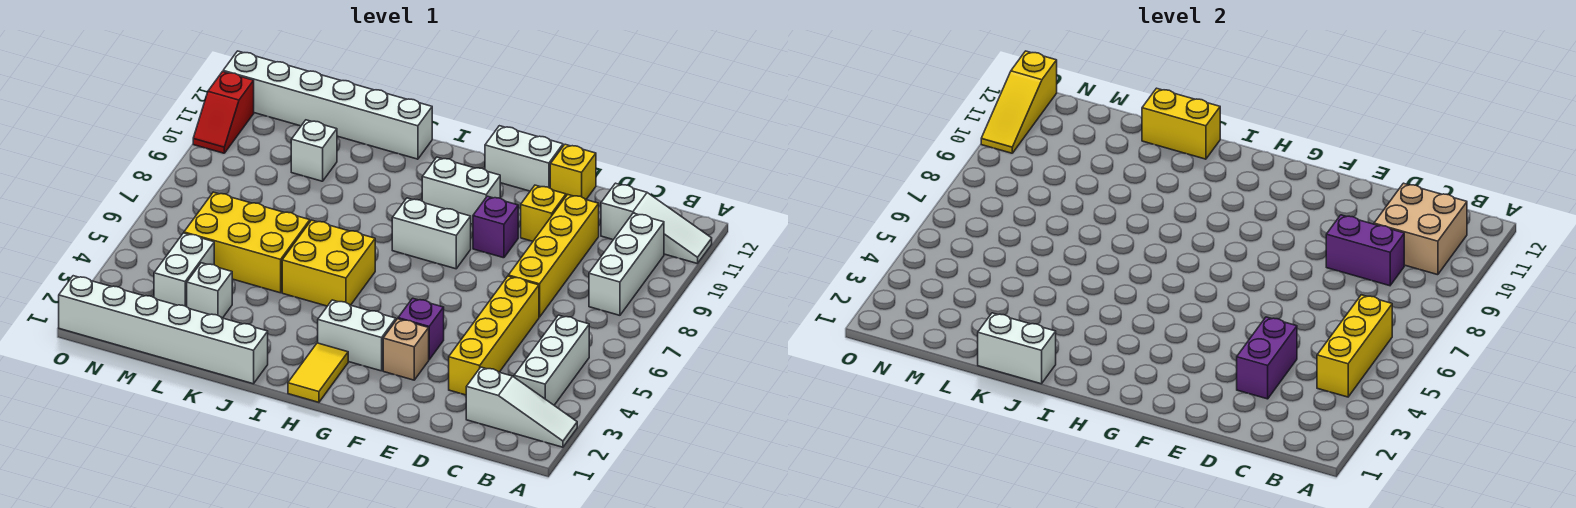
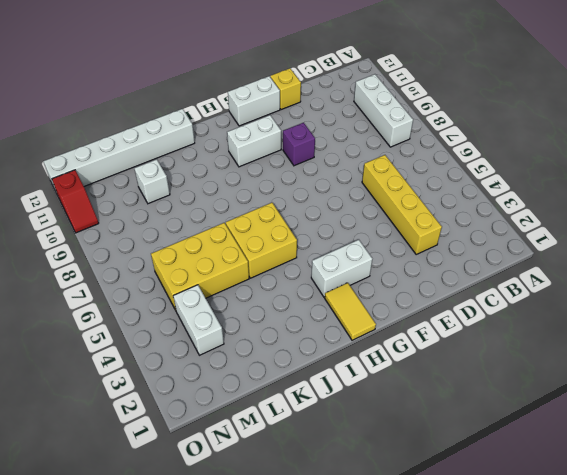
none -> white slope A2:C2 level 1 top C
none -> white slope A11:C11 level 1 top C
none -> white brick B3:B5 level 1
none -> yellow brick D7:D10 level 1

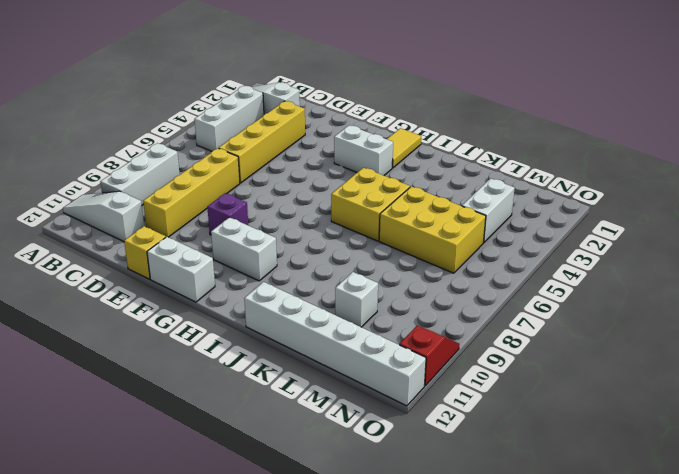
none -> yellow brick E10 level 1
none -> tan brick F3 level 1
none -> purple brick F4 level 1
none -> white brick G8:H8 level 1

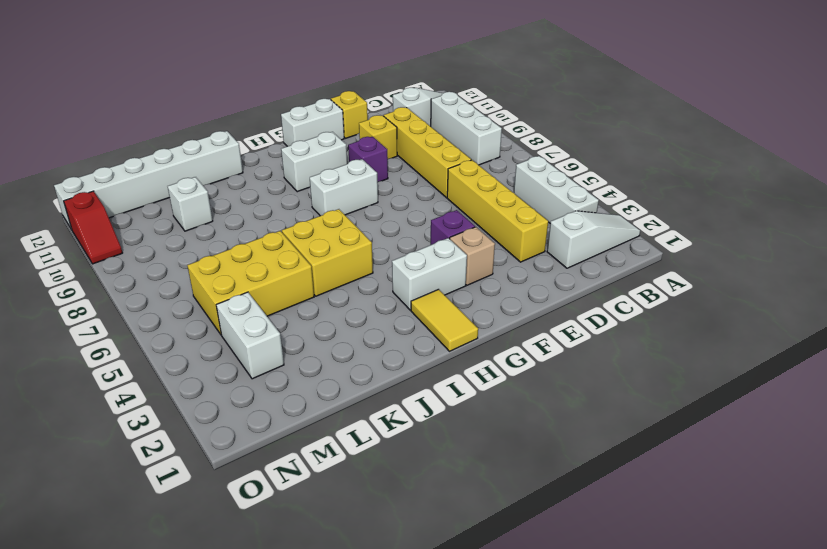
none -> white brick J1:O1 level 1
none -> white brick L3 level 1
none -> yellow brick B4:B6 level 2
none -> tan brick B10:C11 level 2

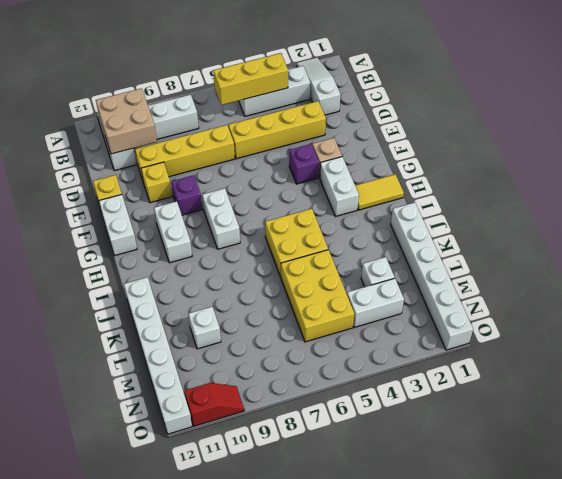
none -> purple brick C9:D9 level 2
none -> purple brick D3:D4 level 2
none -> white brick J1:K1 level 2
none -> yellow brick J12:K12 level 2

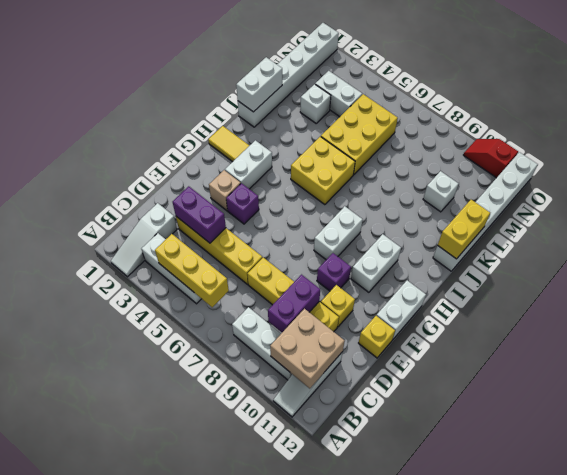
none -> yellow slope O10:O12 level 2 top 12

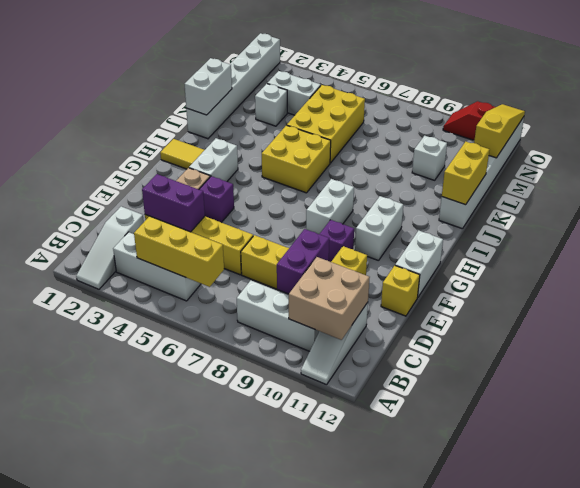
yellow slope M12:O12 level 2 top M -> yellow slope O10:O12 level 2 top 12

